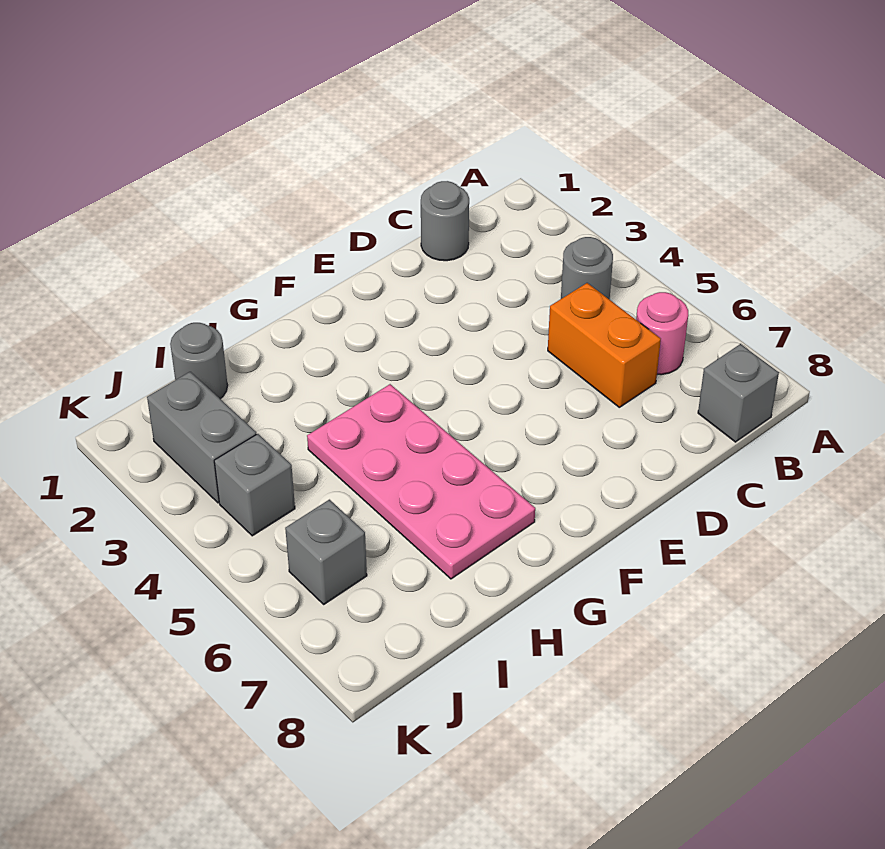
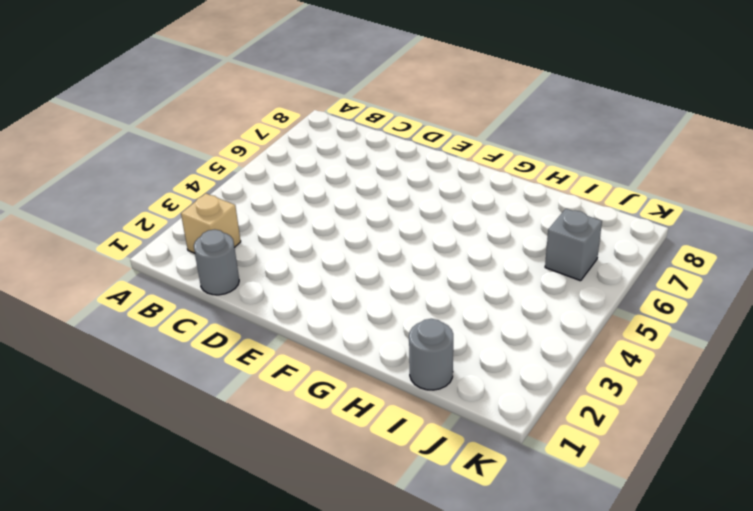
tan brick B2 level 1 -> none
none -> grey round brick B4 level 1
none -> pink round brick B6 level 1

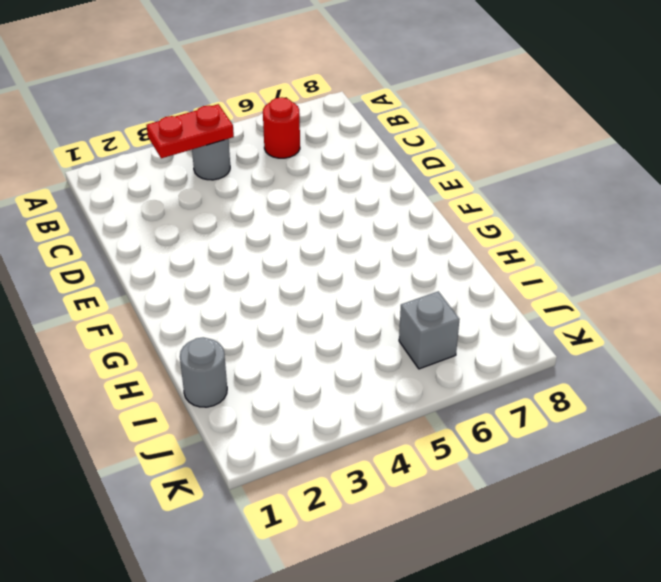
red plate B3:B4 level 2 -> none
red round brick B6 level 1 -> pink round brick B6 level 1
none -> grey brick B8 level 1
none -> grey round brick C1 level 1

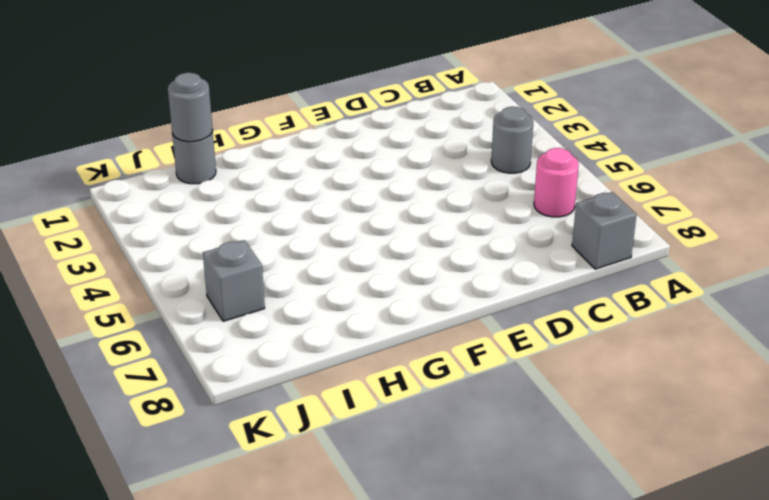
grey round brick I1 level 2 -> grey round brick C1 level 1
none -> orange brick C5:C6 level 1
none -> pink plate G4:H7 level 1

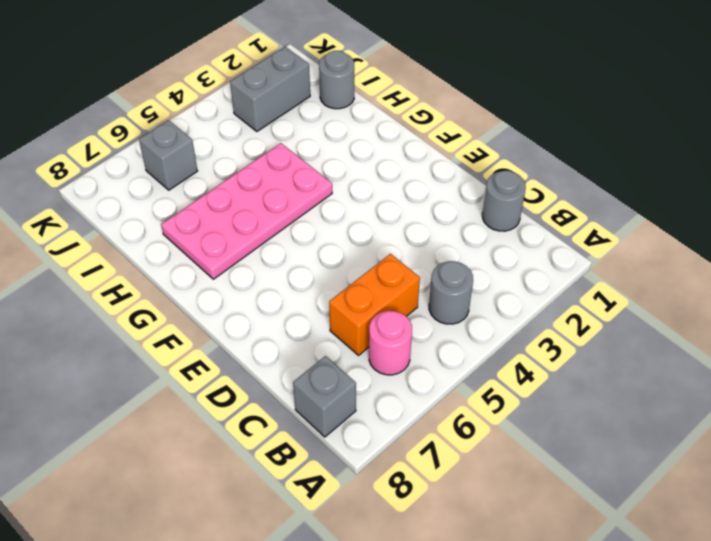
none -> grey brick J4 level 1

